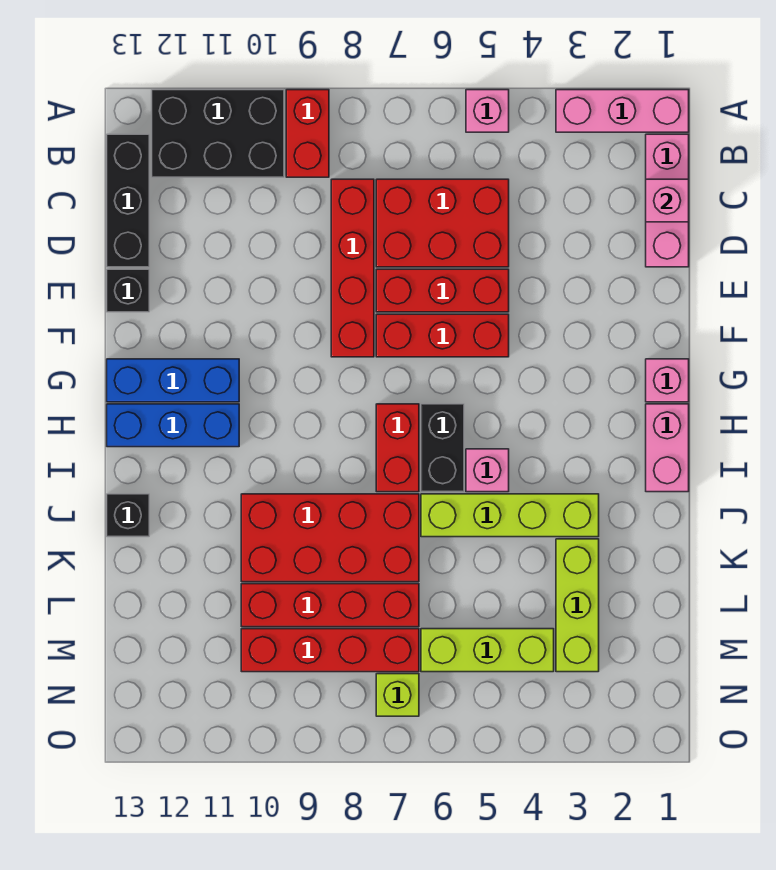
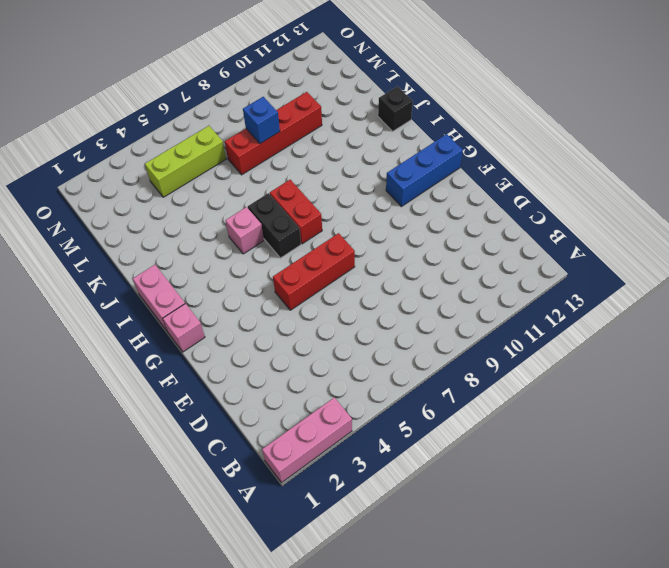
blue brick L8 level 2 -> none
none -> pink brick A5 level 1
none -> red brick A9:B9 level 1
none -> black brick A10:B12 level 1

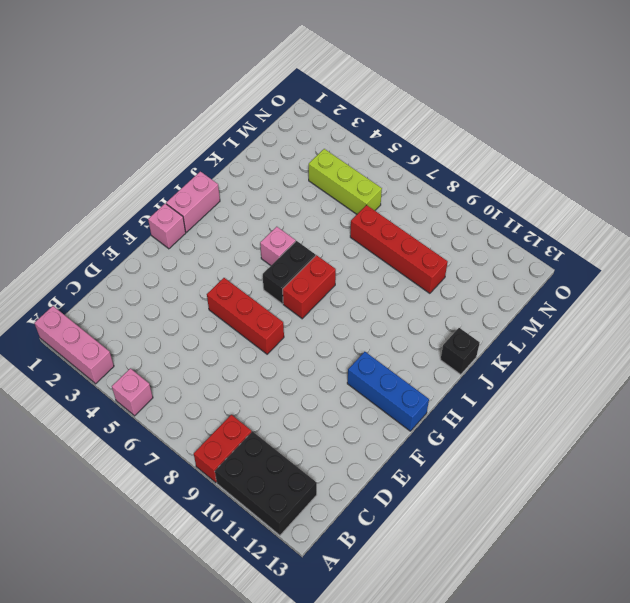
none -> pink brick B1:D1 level 1
none -> black brick B13:D13 level 1
none -> red brick C5:D7 level 1

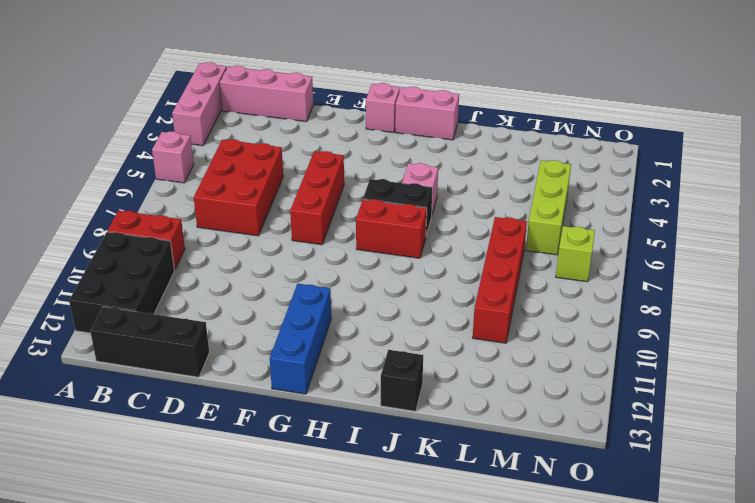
none -> red brick C8:F8 level 1
none -> red brick E5:E7 level 1
none -> black brick E13 level 1

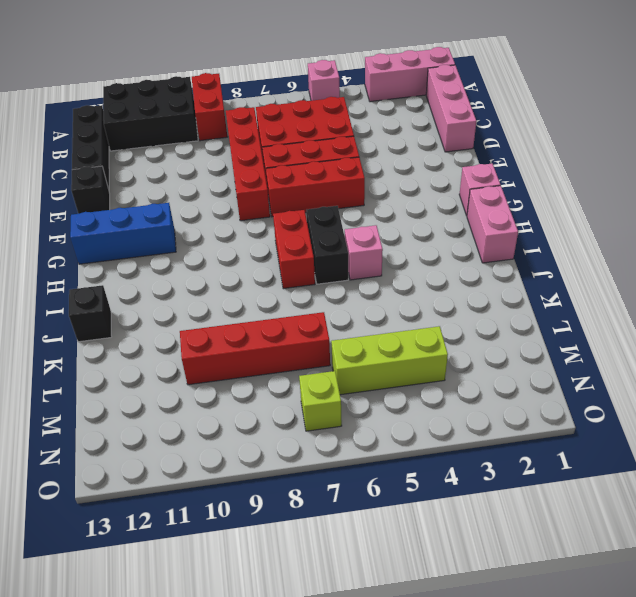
none -> blue brick H11:H13 level 1
none -> lime brick J3:J6 level 1
none -> red brick J7:K10 level 1

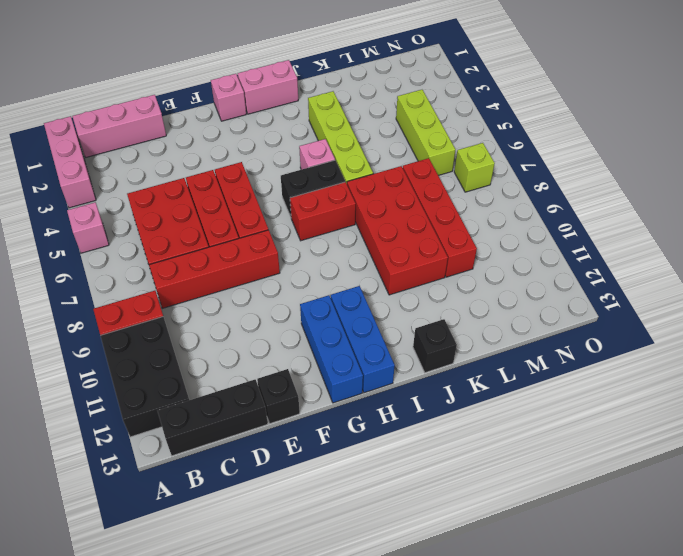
none -> lime brick K3:M3 level 1
none -> red brick M7:M10 level 1
none -> pink brick C1 level 2

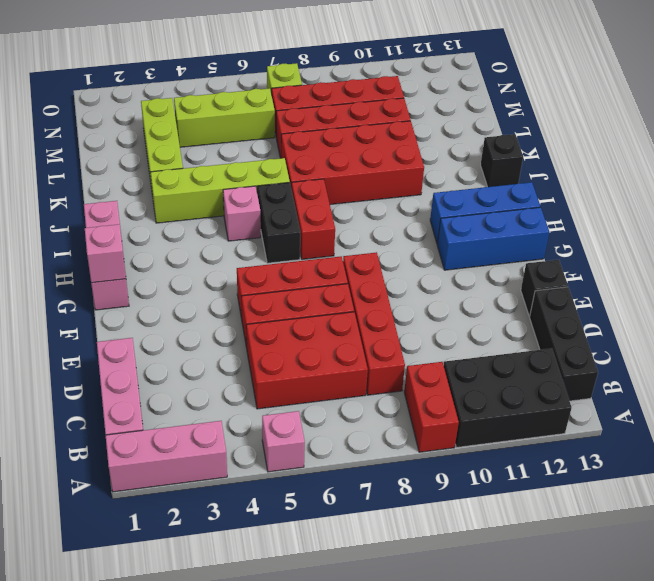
pink brick G1 level 2 -> pink brick C1 level 2

